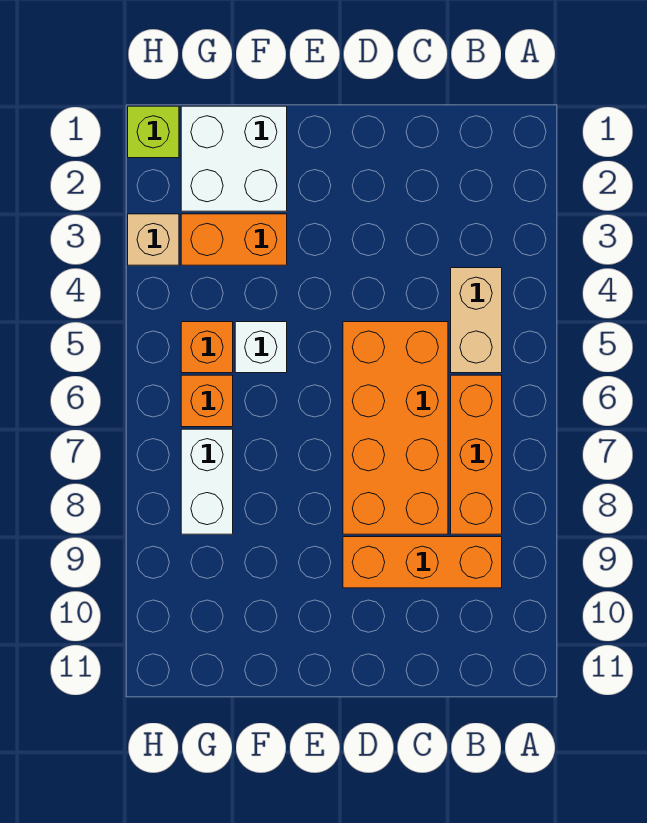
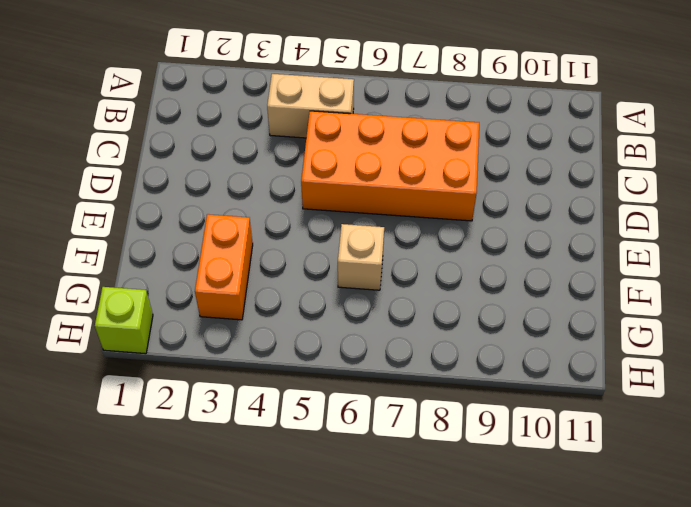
tan brick F6 level 1 -> tan brick H3 level 1
none -> orange brick B6:B8 level 1
none -> orange brick B9:D9 level 1
none -> white brick F1:G2 level 1

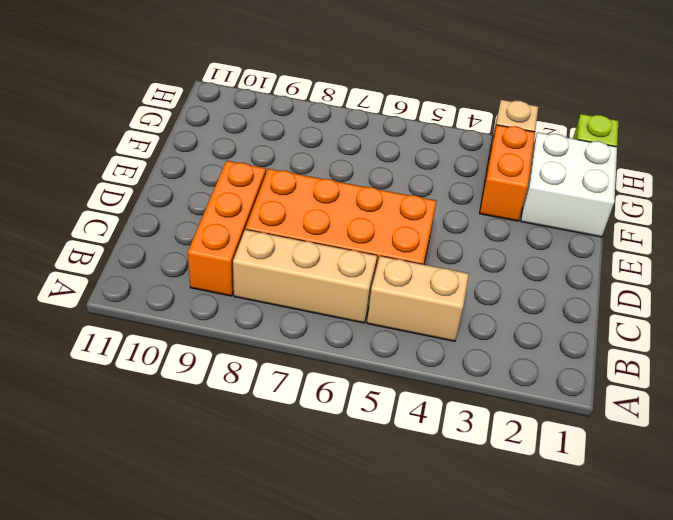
tan brick B6:B8 level 1 -> orange brick B6:B8 level 1
none -> white brick F5 level 1
none -> orange brick G5 level 1
none -> orange brick G6 level 1

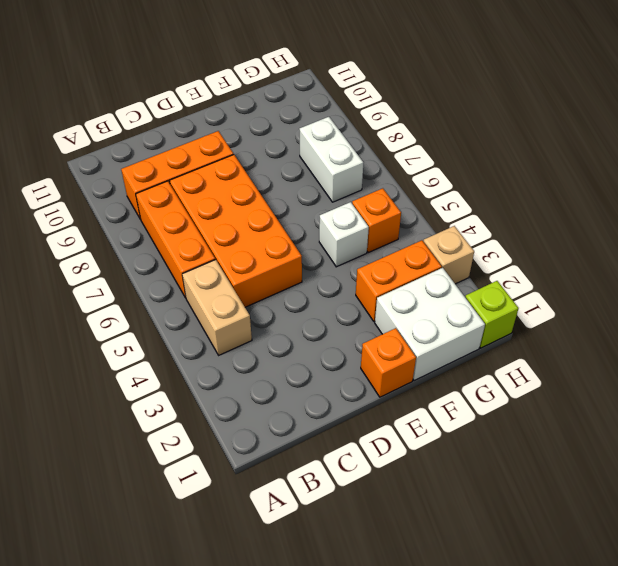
orange brick E1 level 1 -> orange brick G6 level 1

